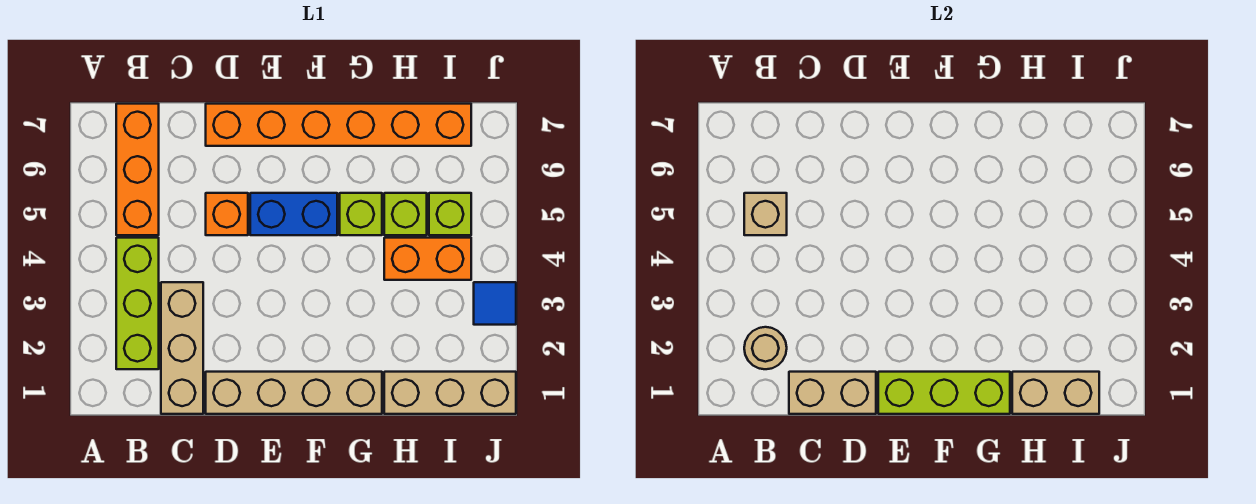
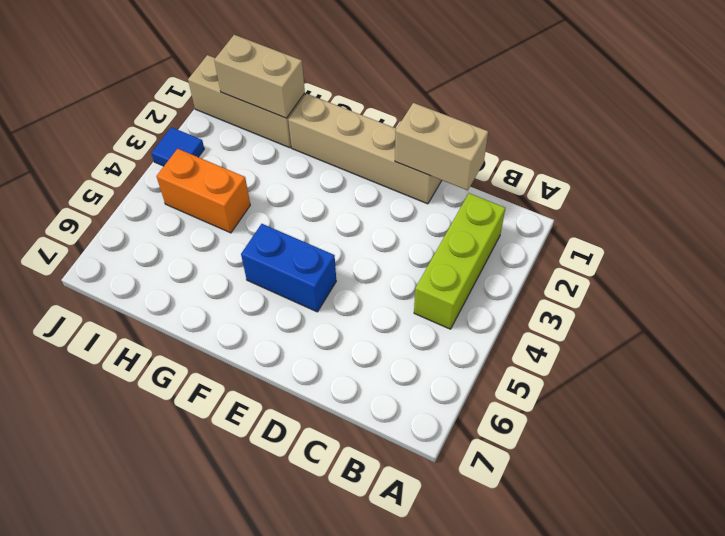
none -> orange brick B5:B7 level 1
none -> tan brick C1:C3 level 1
none -> orange brick D5 level 1

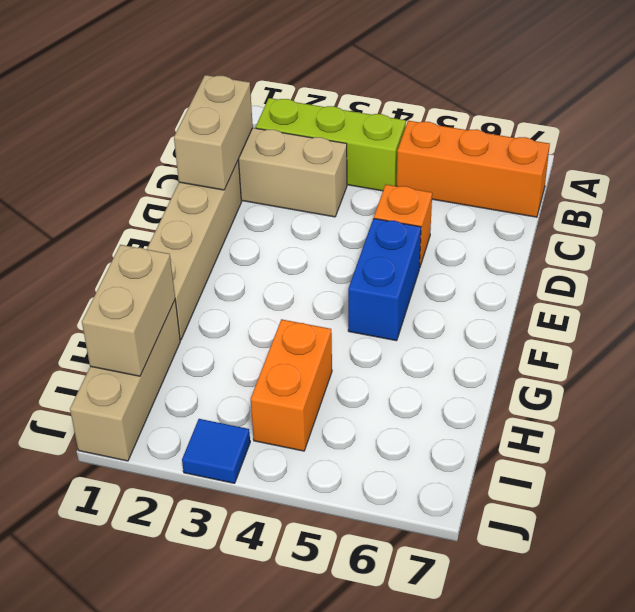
none -> orange brick D7:I7 level 1
none -> lime brick G5 level 1
none -> lime brick H5 level 1

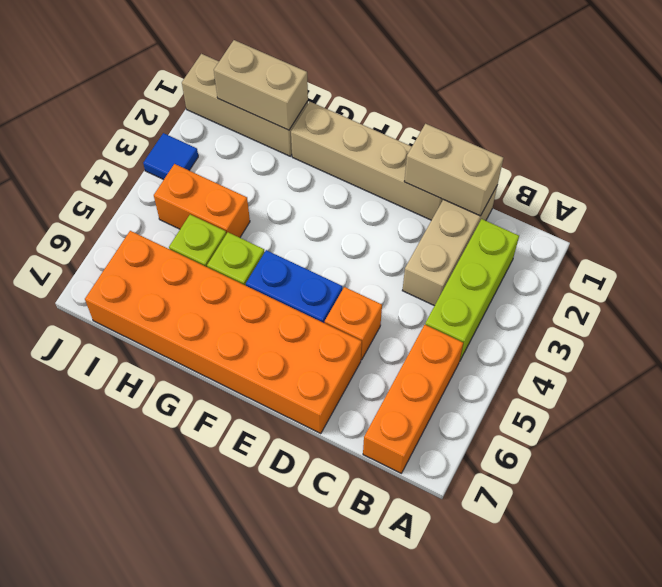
orange brick D6:I7 level 1 -> orange brick D7:I7 level 1
none -> lime brick I5 level 1
none -> tan round brick B2 level 2
none -> tan brick B5 level 2

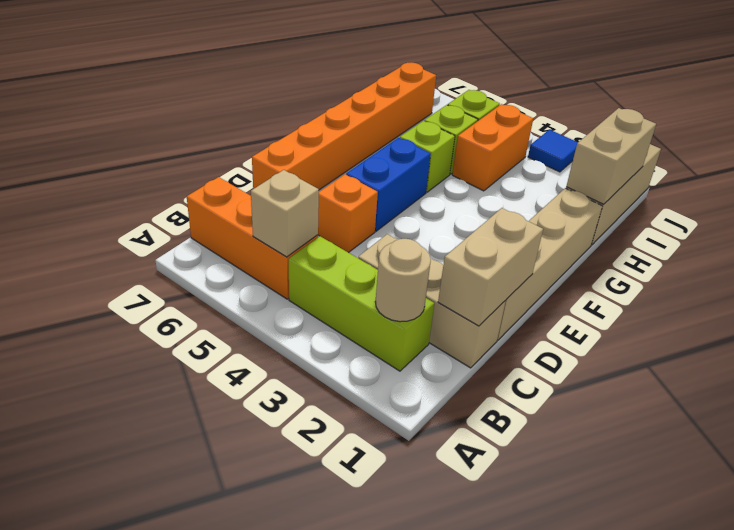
none -> lime brick E1:G1 level 2

